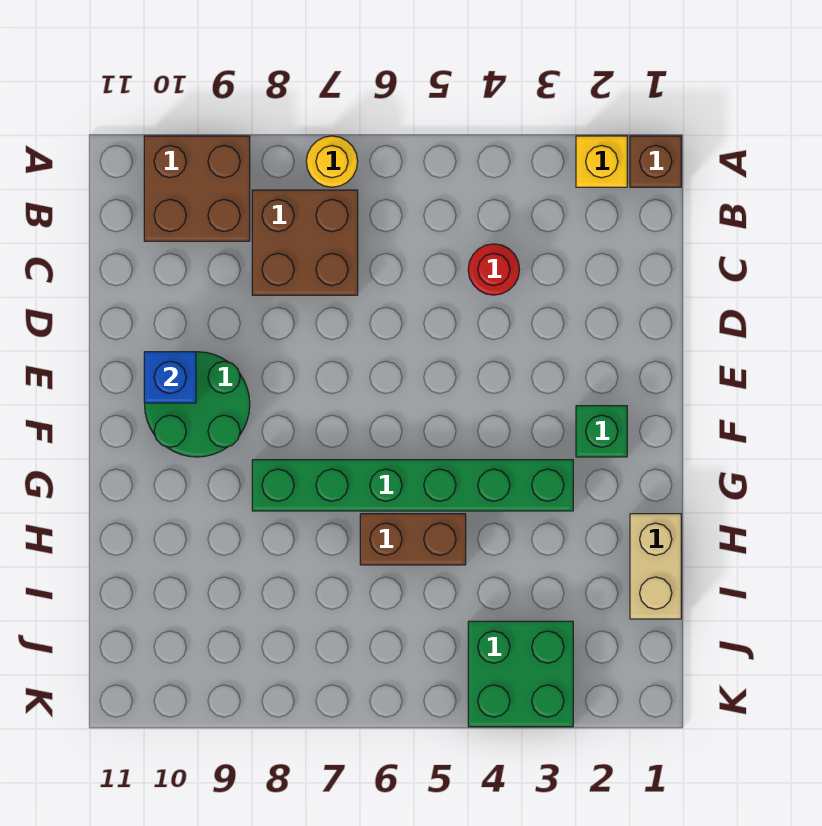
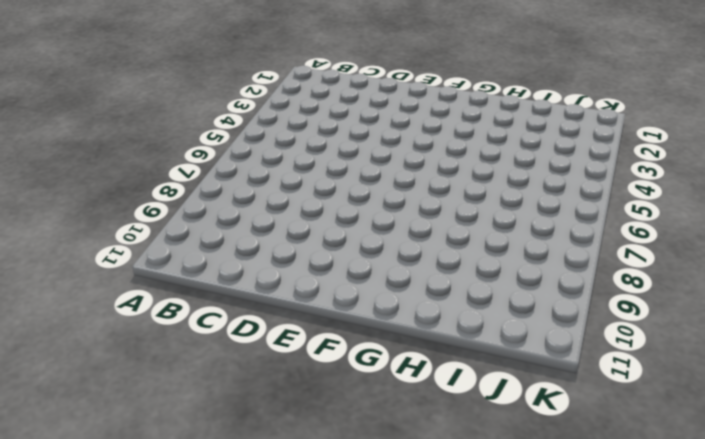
none -> brown brick A1 level 1
none -> yellow brick A2 level 1
none -> yellow round brick A7 level 1

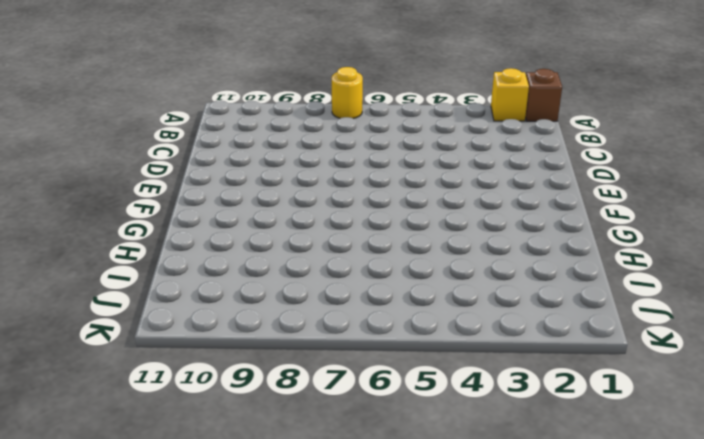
none -> brown brick A9:B10 level 1
none -> brown brick B7:C8 level 1
none -> red round brick C4 level 1

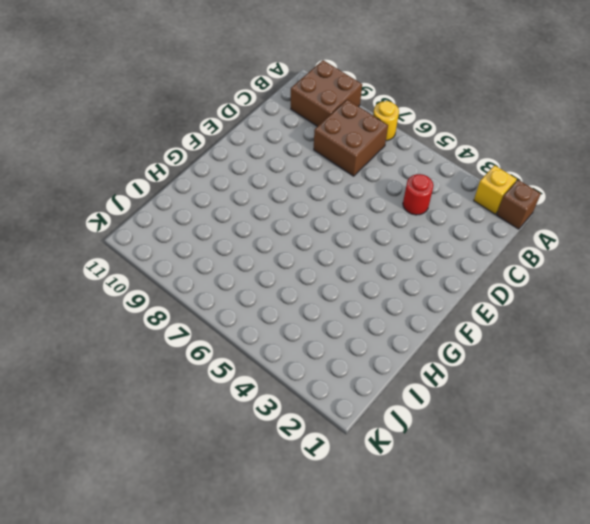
none -> green round brick E9:F10 level 1
none -> green brick F2 level 1
none -> green brick G3:G8 level 1

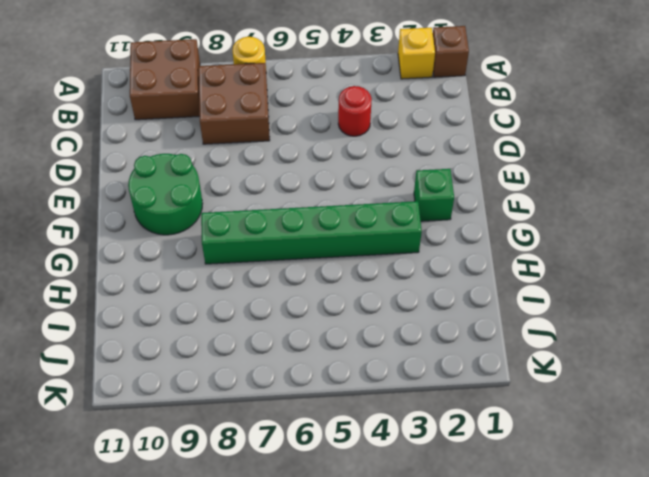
none -> tan brick H1:I1 level 1
none -> brown brick H5:H6 level 1
none -> green brick J3:K4 level 1

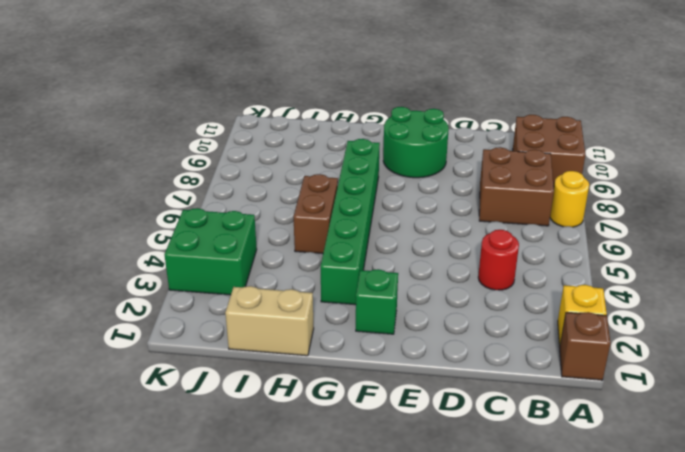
none -> blue brick E10 level 2

